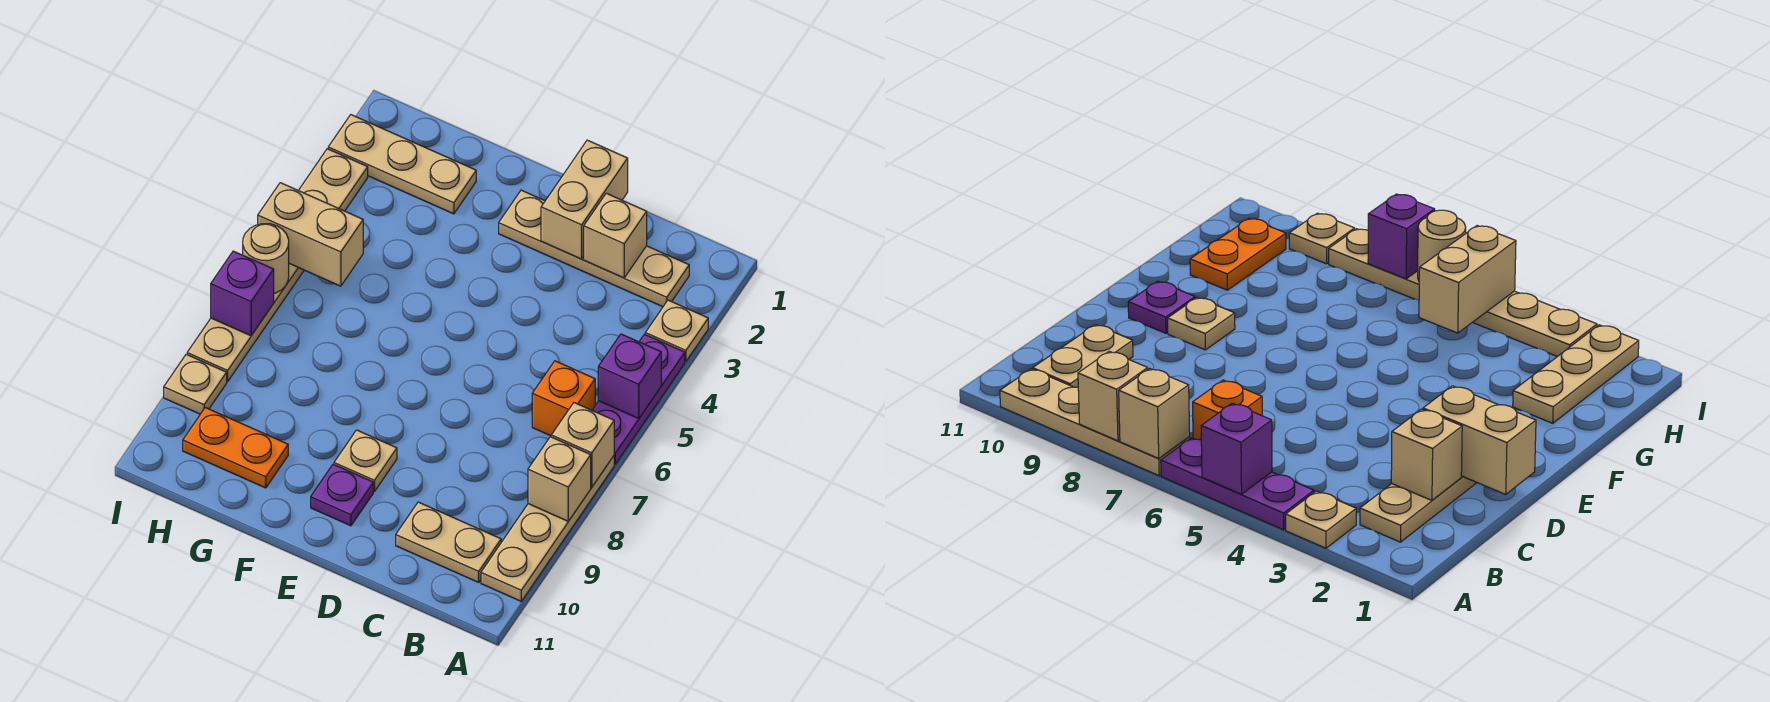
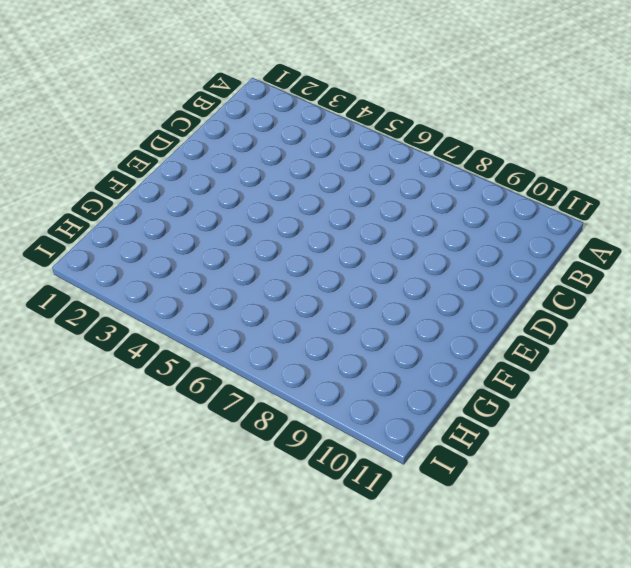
none -> tan plate A3 level 1
none -> purple plate A4:A6 level 1
none -> tan plate A7:A10 level 1

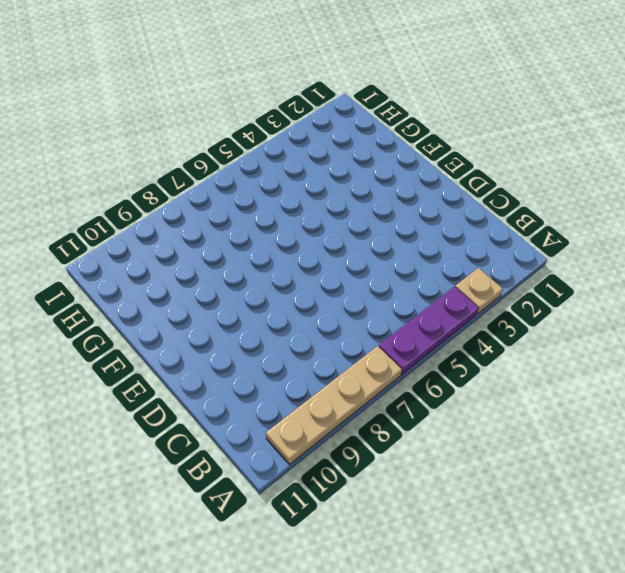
none -> tan plate B2:E2 level 1
none -> orange brick B6 level 1
none -> tan plate B10:C10 level 1

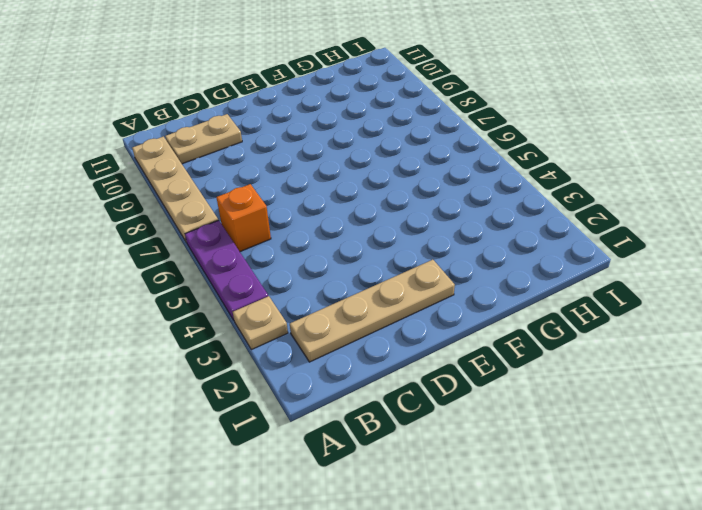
none -> tan plate E9 level 1
none -> purple plate E10 level 1
none -> tan plate G2:I2 level 1

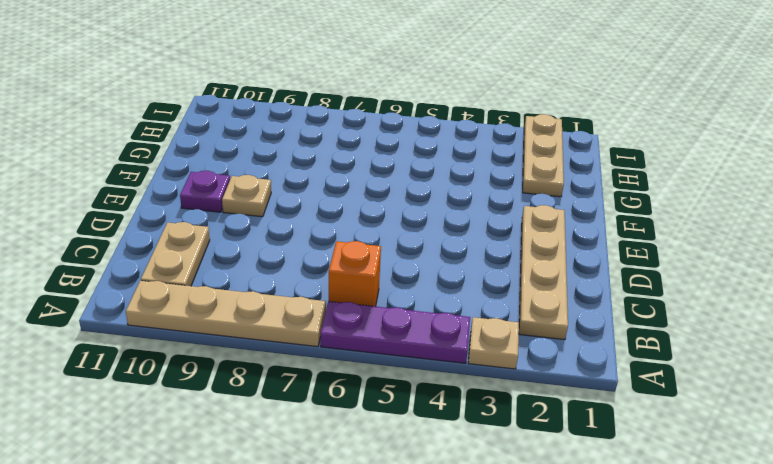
none -> orange plate G10:H10 level 1
none -> tan plate I3:I8 level 1
none -> tan plate I9 level 1

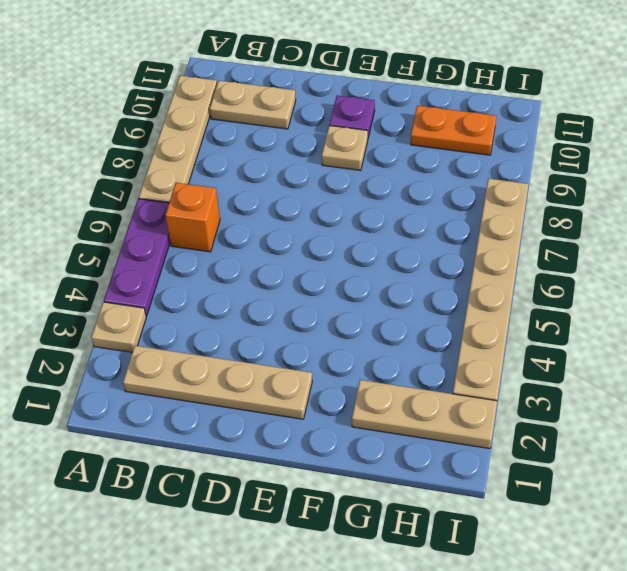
none -> tan plate I9 level 1
none -> purple brick A5 level 2
none -> tan brick A7 level 2

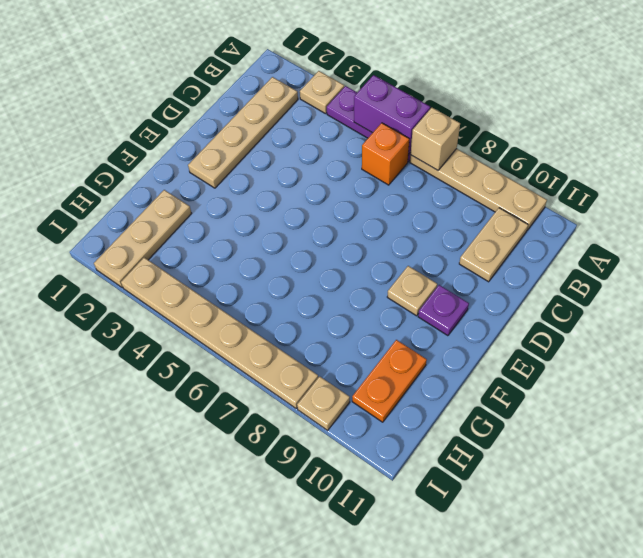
purple brick A5:A6 level 2 -> purple brick A5 level 2
none -> tan brick A8 level 2
none -> tan brick C2 level 2
none -> tan brick D1:D2 level 2

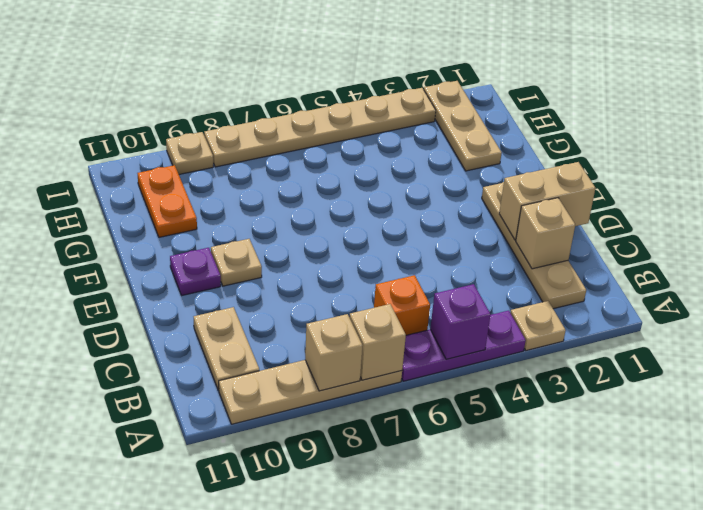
none -> tan brick H5:I5 level 2
none -> tan round brick I6 level 2
none -> purple brick I7 level 2

